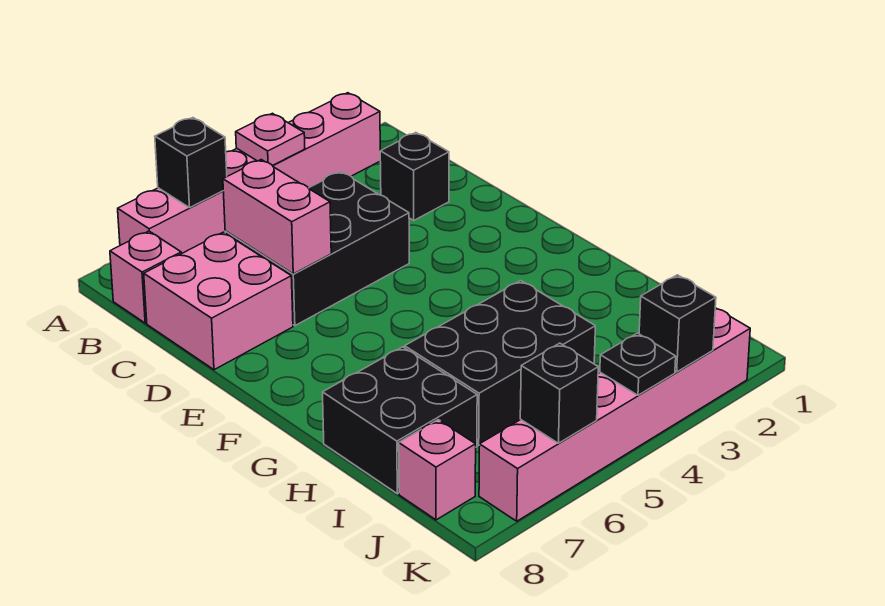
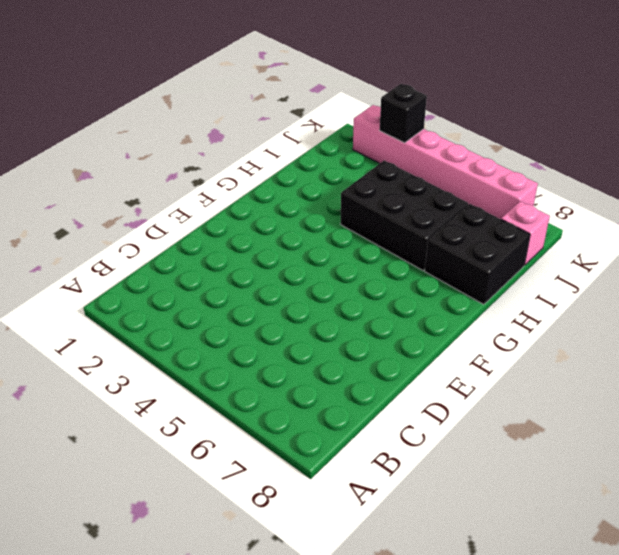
none -> pink brick A2:A7 level 1
none -> pink brick B8 level 1
none -> black brick C2 level 1

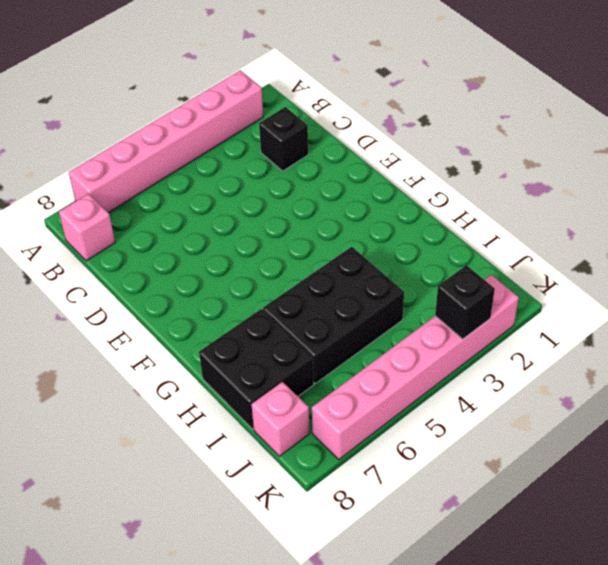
none -> black brick C4:D6 level 1
none -> pink brick C7:D8 level 1
none -> pink plate A4 level 2

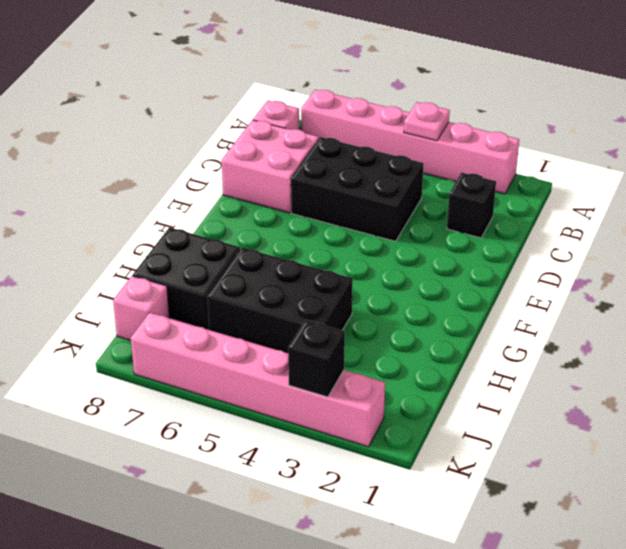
none -> black brick A6 level 2
none -> pink brick C6:D6 level 2
none -> black plate K4 level 2

